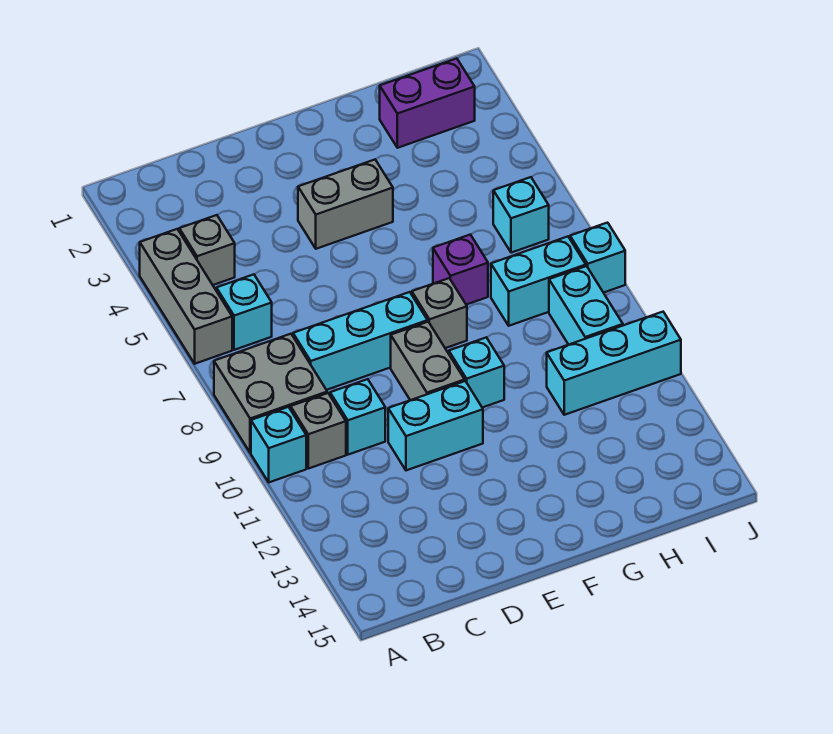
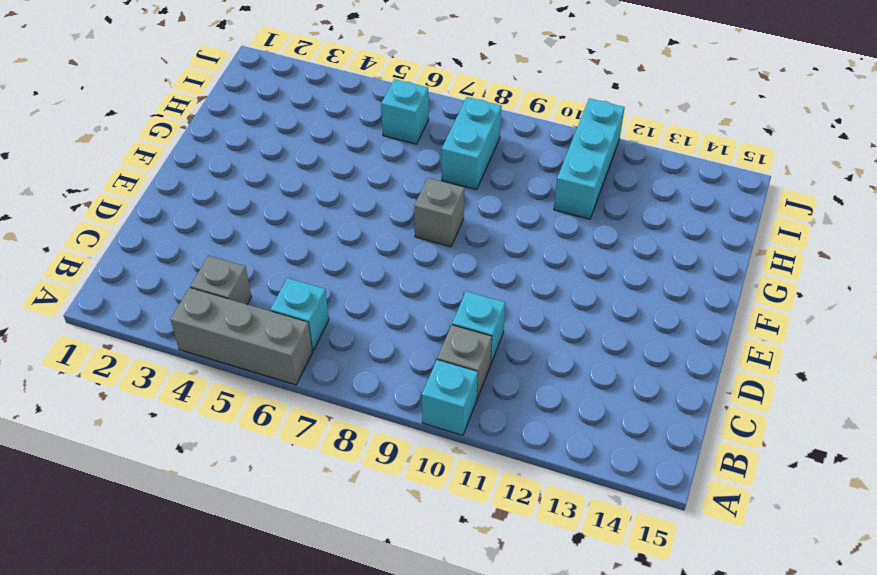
none -> grey brick A8:B9 level 1
none -> cyan brick C8:E8 level 1
none -> cyan brick D11:E11 level 1

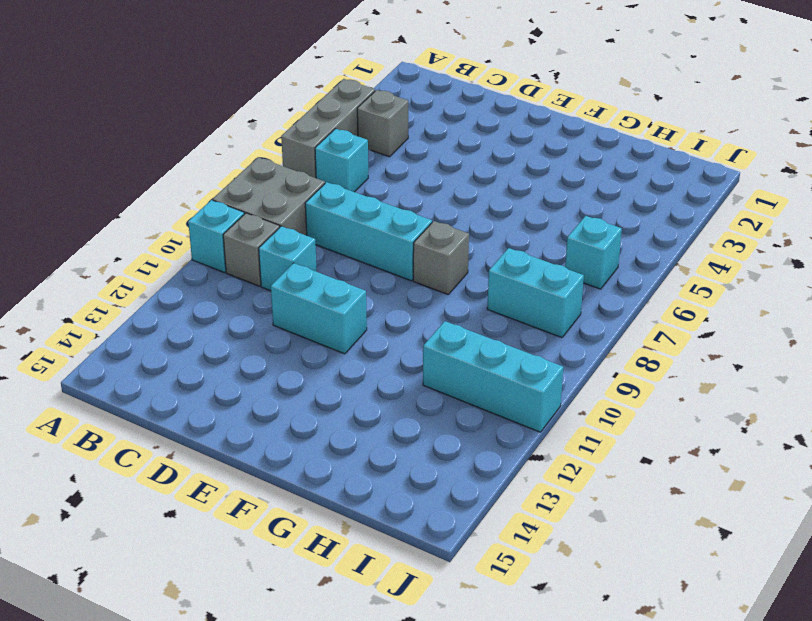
none -> grey brick E4:F4 level 1
none -> grey brick E9:E10 level 1
none -> cyan brick F10 level 1

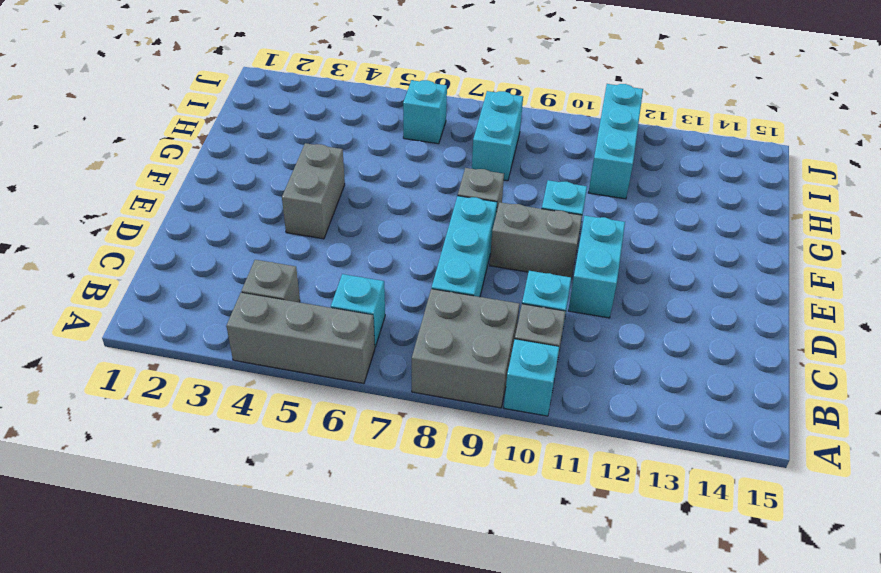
none -> purple brick G7 level 1
none -> purple brick H2:I2 level 1
none -> cyan brick I9:I10 level 1

